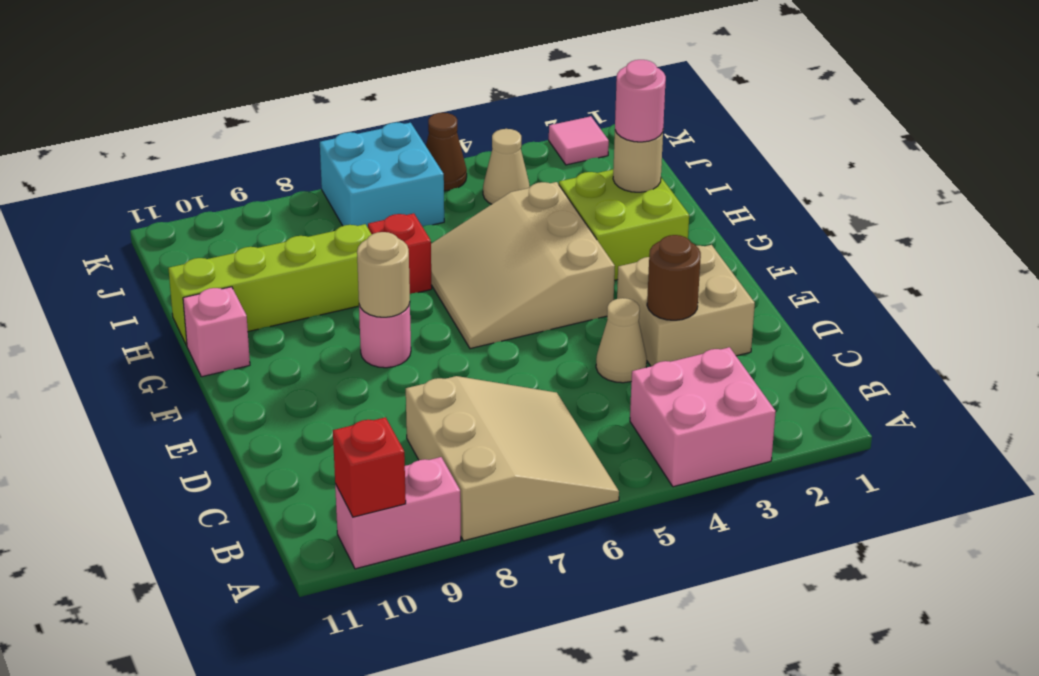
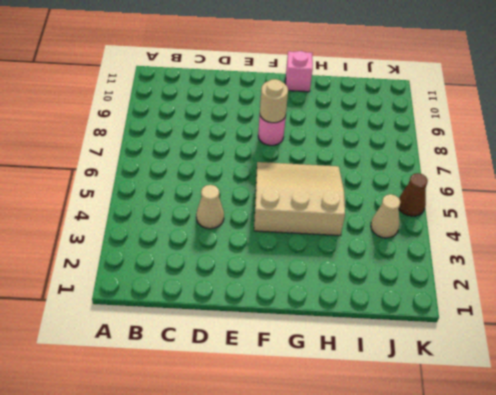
none -> pink brick A3:B4 level 1
none -> tan slope A6:C8 level 1 top 8
none -> pink brick A9:A10 level 1

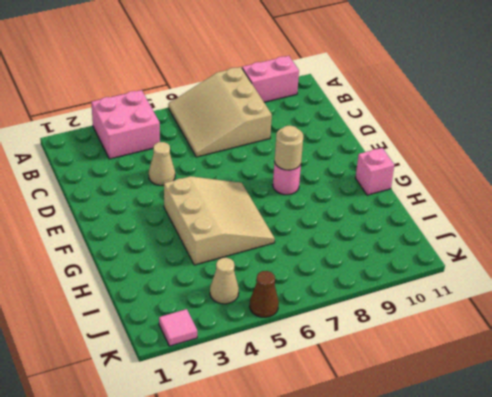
none -> tan brick D2:E3 level 1
none -> lime brick G2:H3 level 1
none -> red brick H7 level 1

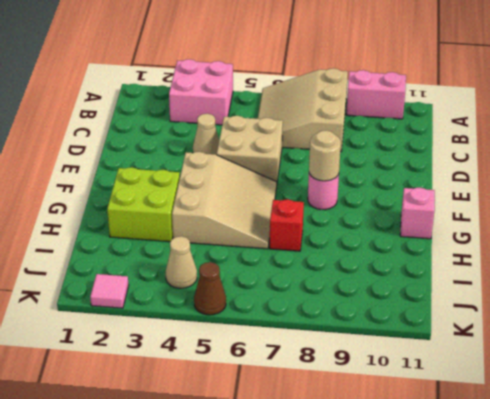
tan brick D5:E6 level 1 -> tan brick D2:E3 level 1
none -> lime brick H8:H11 level 1
none -> cyan brick J6:K7 level 1
none -> red brick A10 level 2

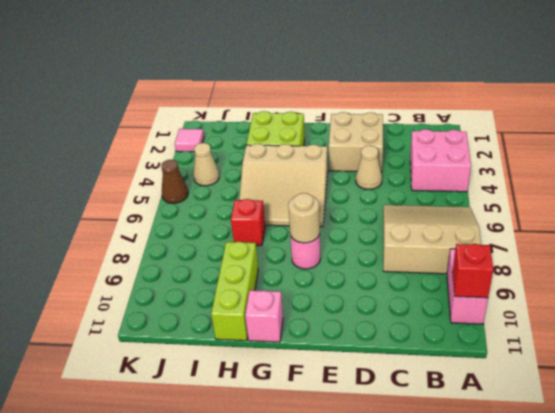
lime brick H9:H11 level 1 -> lime brick H8:H11 level 1
none -> cyan brick J6:K7 level 1
none -> brown round brick D3 level 2
none -> tan round brick H2 level 2

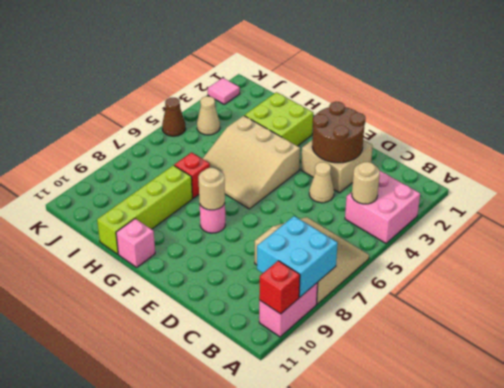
cyan brick A8:B9 level 2 -> cyan brick J6:K7 level 1
tan round brick B4 level 2 -> tan round brick H2 level 2
brown round brick D2:E3 level 2 -> brown round brick D3 level 2
none -> pink round brick H2 level 3

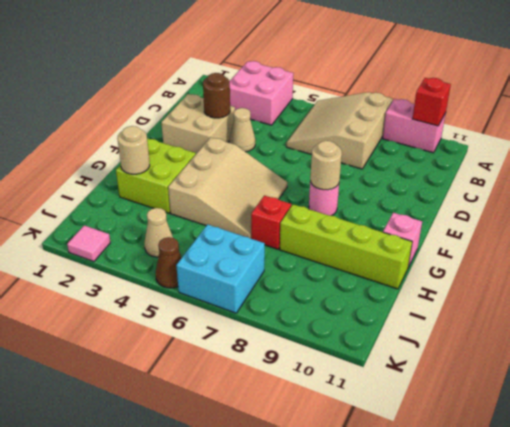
none -> pink round brick H2 level 3

